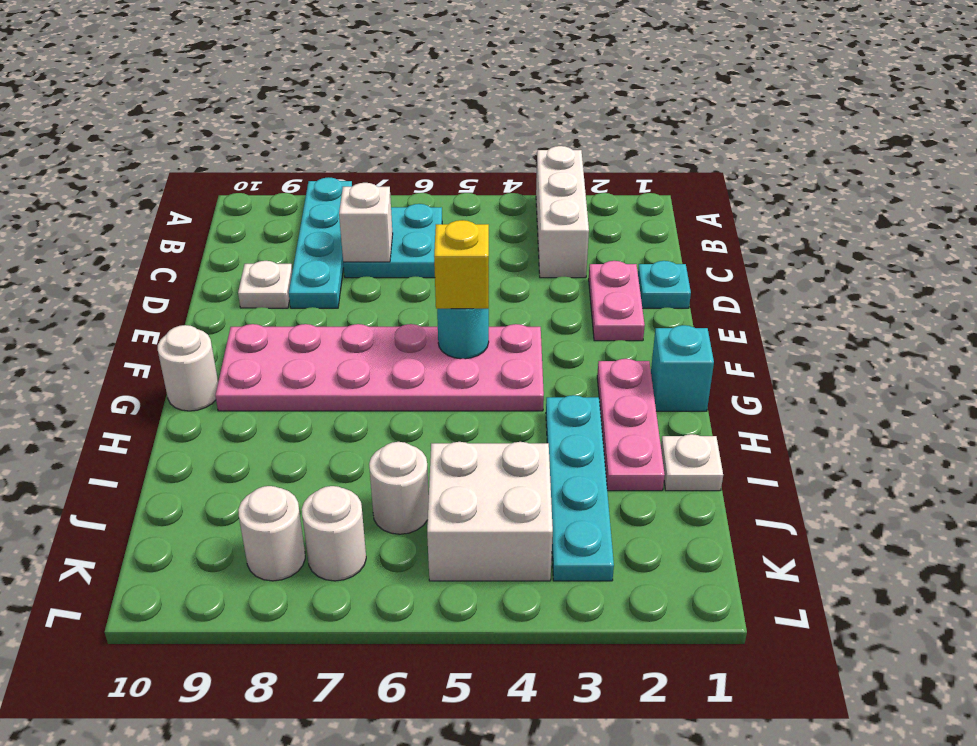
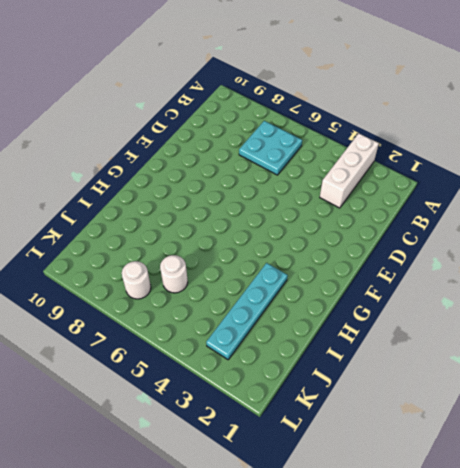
none -> cyan plate A8:D8 level 1
none -> cyan plate D1 level 1
none -> pink plate D2:E2 level 1

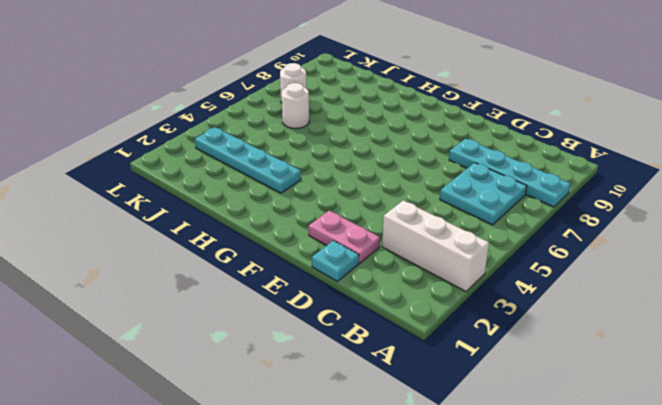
none -> white plate D9 level 1
none -> pink plate F4:G9 level 1
none -> cyan brick G1 level 1

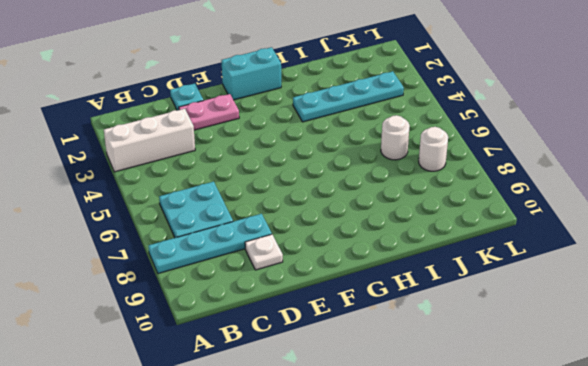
cyan brick F1:G1 level 1 -> cyan brick G1 level 1
none -> pink plate F4:G9 level 1
none -> pink plate G2:I2 level 1
none -> white round brick G10 level 1

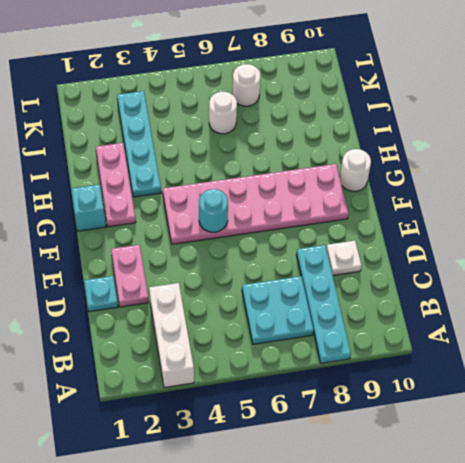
none -> white plate I1 level 1
none -> white brick J4:K5 level 1
none -> white round brick K8 level 1

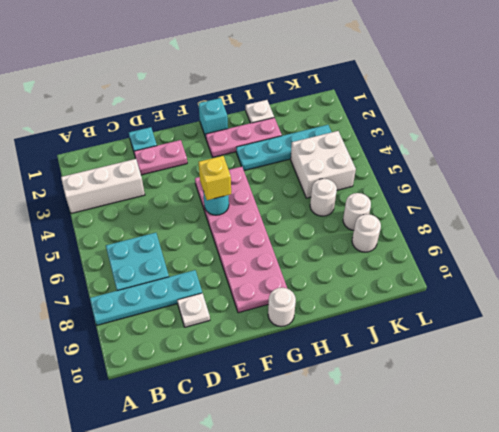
none -> white brick C7 level 2

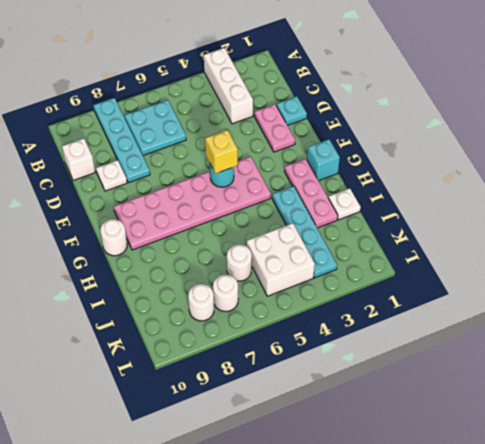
white brick C10 level 1 -> white brick C7 level 2

